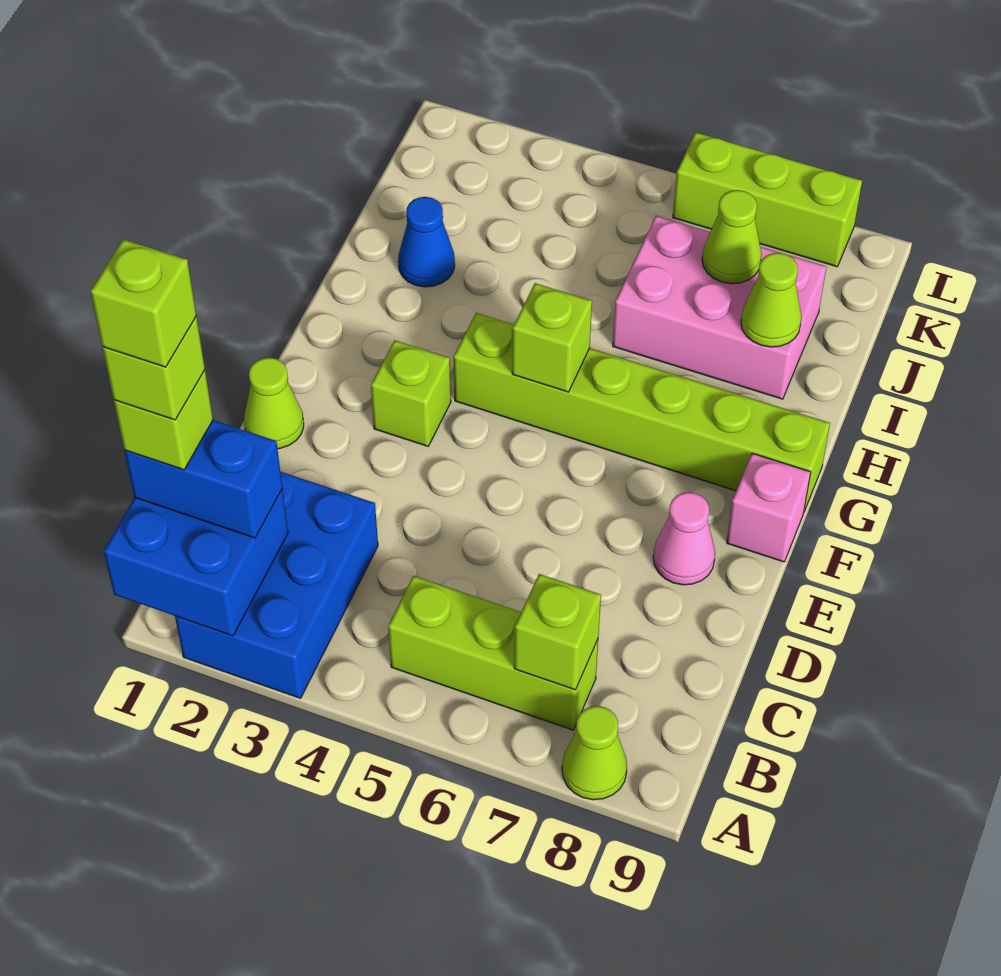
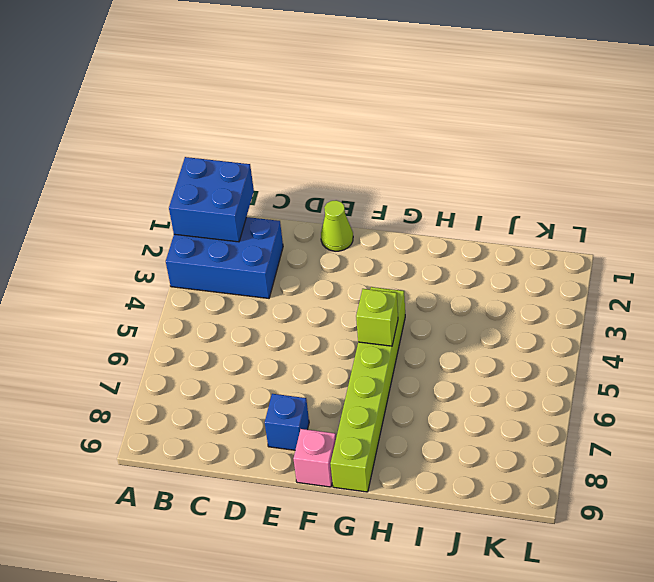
blue brick E8 level 1 -> pink cone E8 level 1
none -> lime cone A8 level 1
none -> lime brick B5:B7 level 1
none -> lime brick F3 level 1

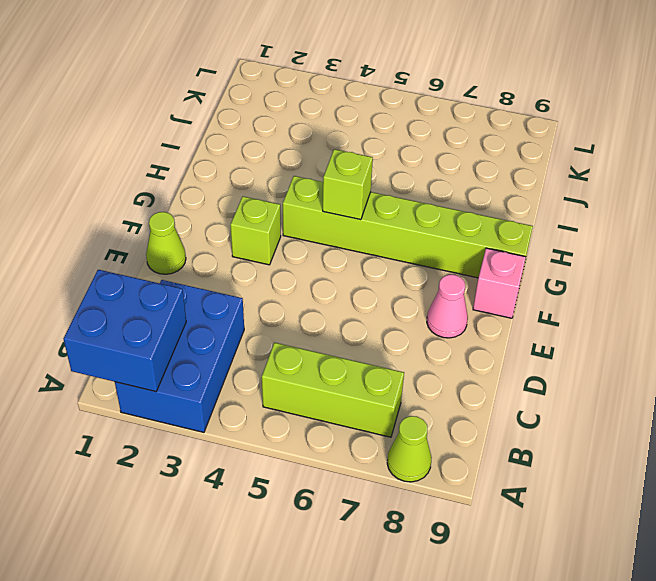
none -> blue cone I2 level 1
none -> pink brick I6:J8 level 1
none -> lime brick L6:L8 level 1

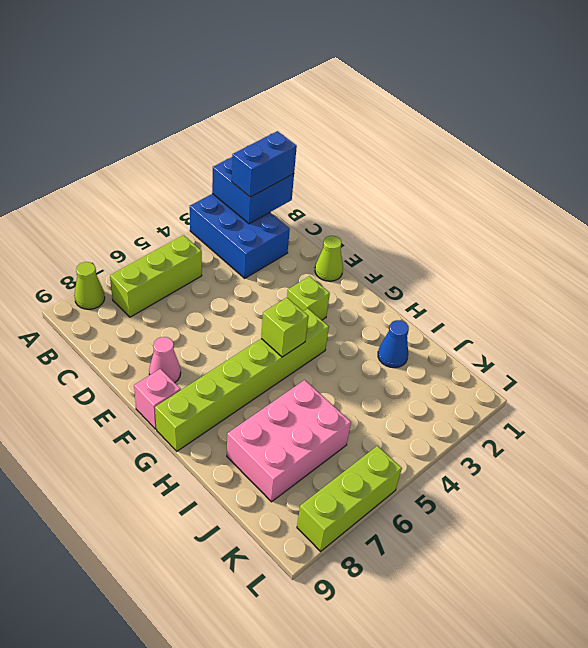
none -> lime brick B7 level 2
none -> lime cone I8 level 2
none -> lime cone J7 level 2

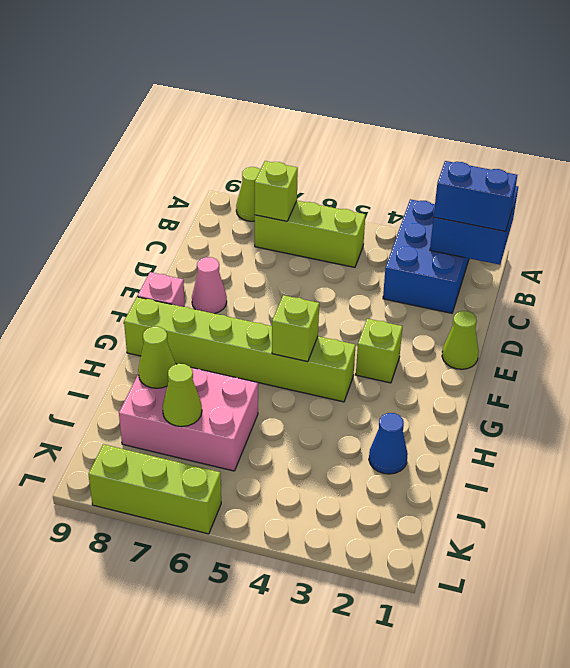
none -> lime brick B1 level 4
none -> lime brick B1 level 5
none -> lime brick B1 level 6

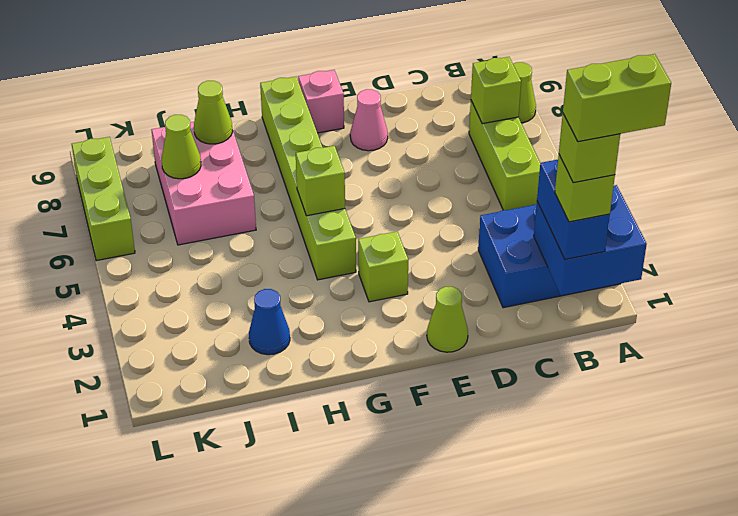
lime brick A1:B1 level 6 -> lime brick B1 level 6

